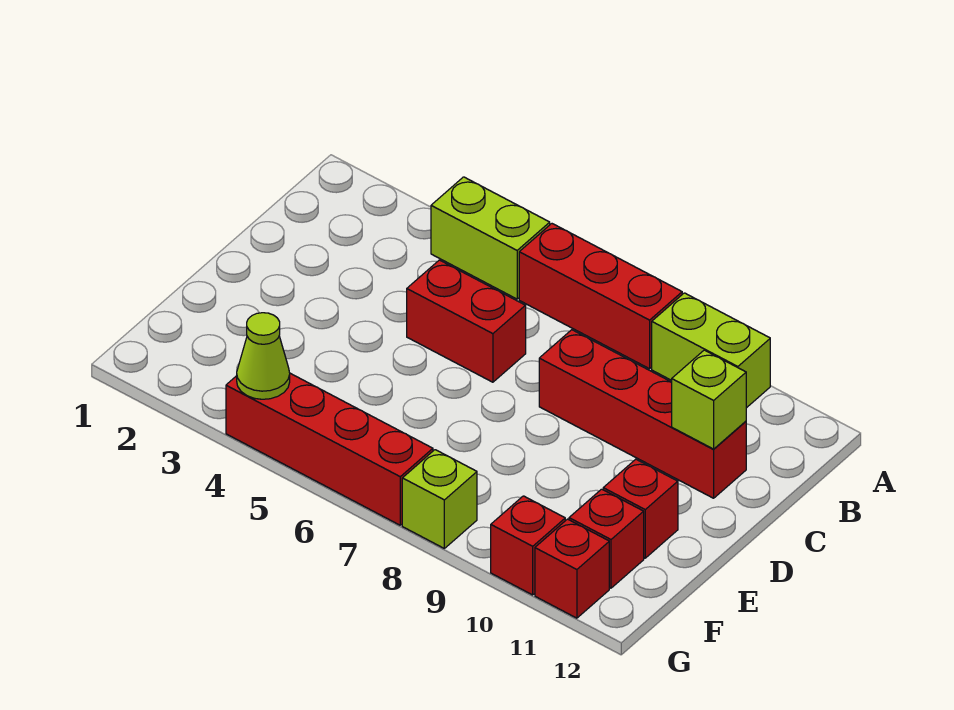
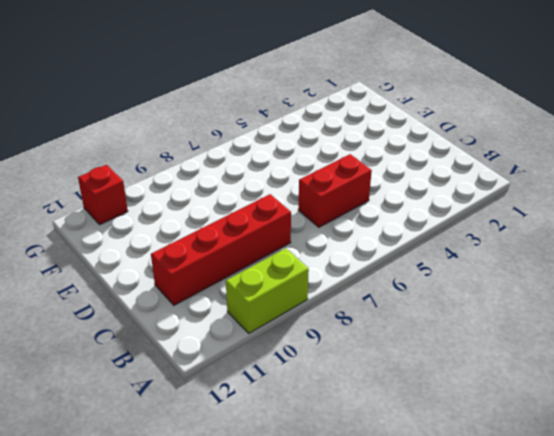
none -> lime brick A4:A5 level 1
none -> red brick A6:A8 level 1
none -> red brick E11 level 1

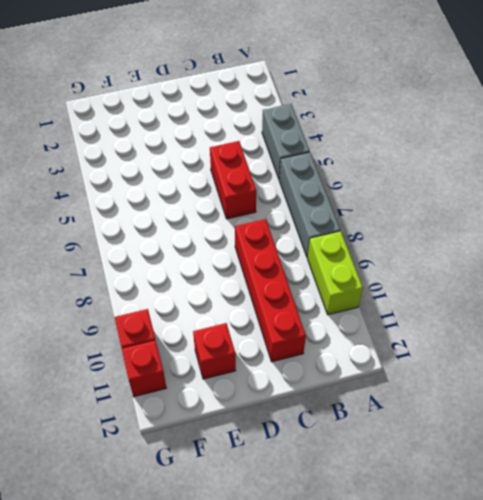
grey brick A4:A5 level 1 -> lime brick A4:A5 level 1
grey brick A6:A8 level 1 -> red brick A6:A8 level 1
none -> red brick F11 level 1
none -> red brick G4:G7 level 1
none -> lime brick G8 level 1

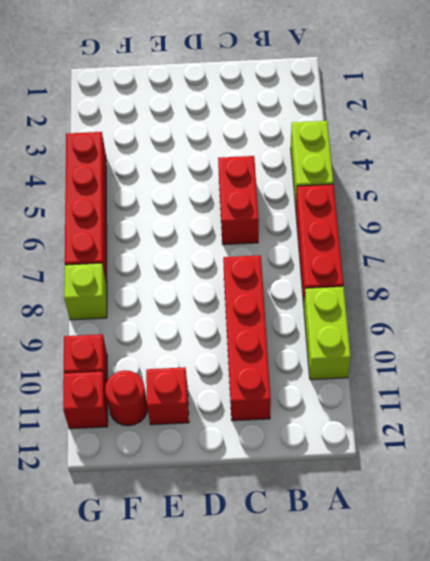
red round brick F11 level 1 -> red brick F11 level 1
none -> lime brick C11 level 2
none -> lime cone G4 level 2

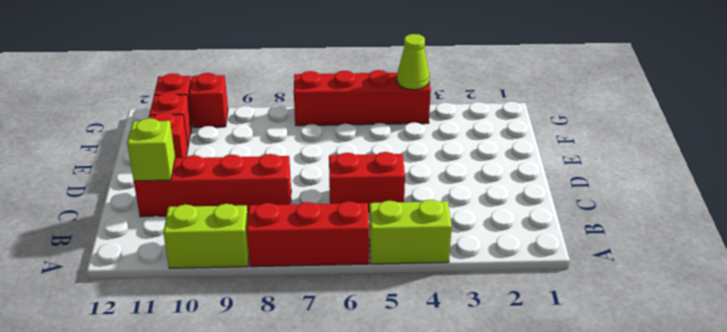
none -> lime brick G8 level 1

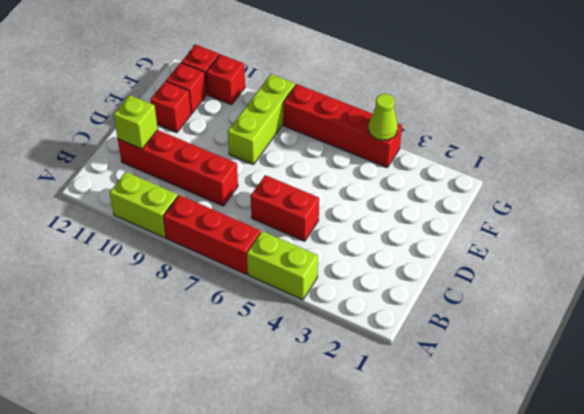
lime brick E8:G8 level 1 -> lime brick G8 level 1

